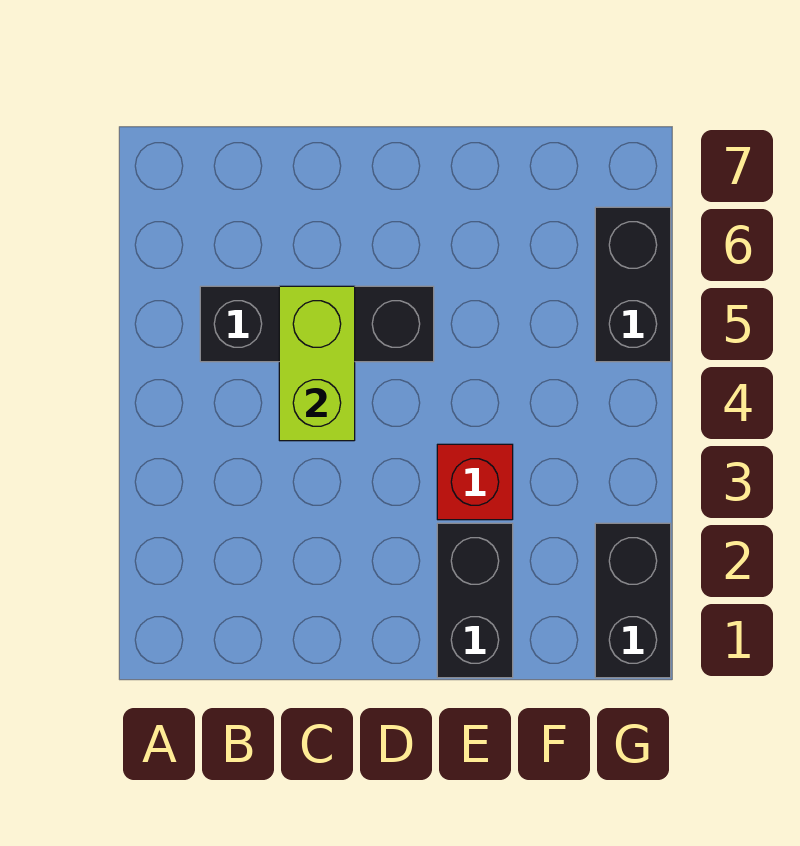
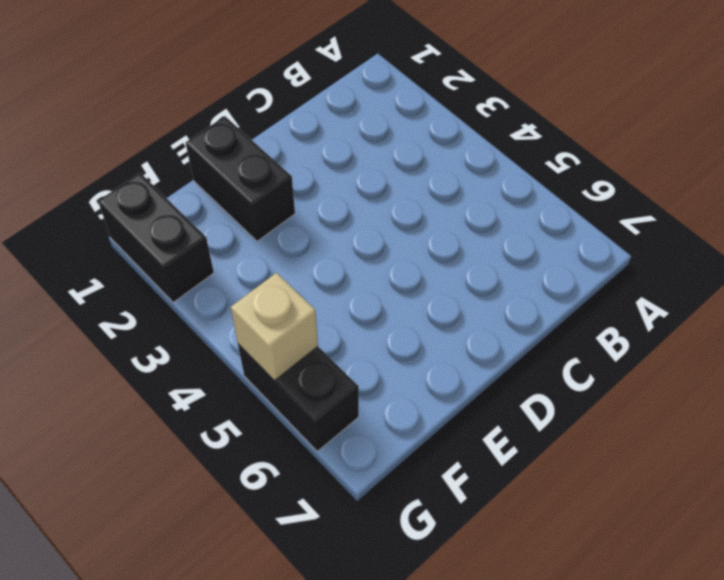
tan brick G5 level 2 -> none
none -> black brick B5:D5 level 1
none -> red brick E3 level 1

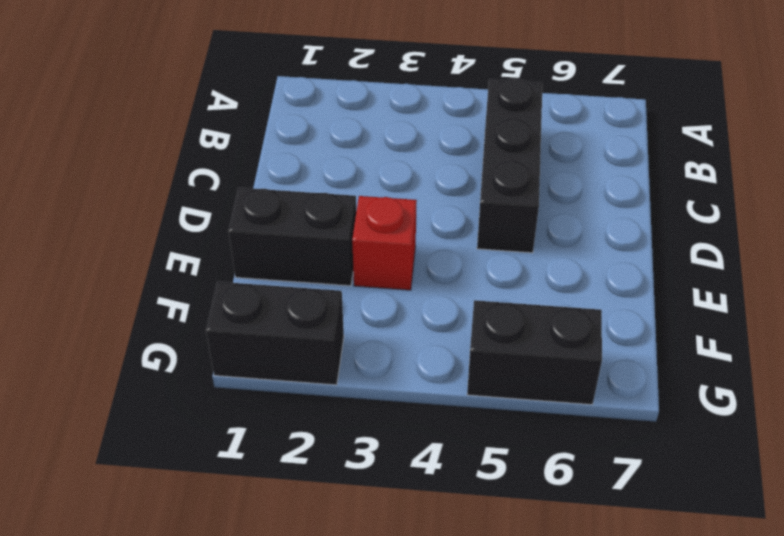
none -> lime brick C4:C5 level 2

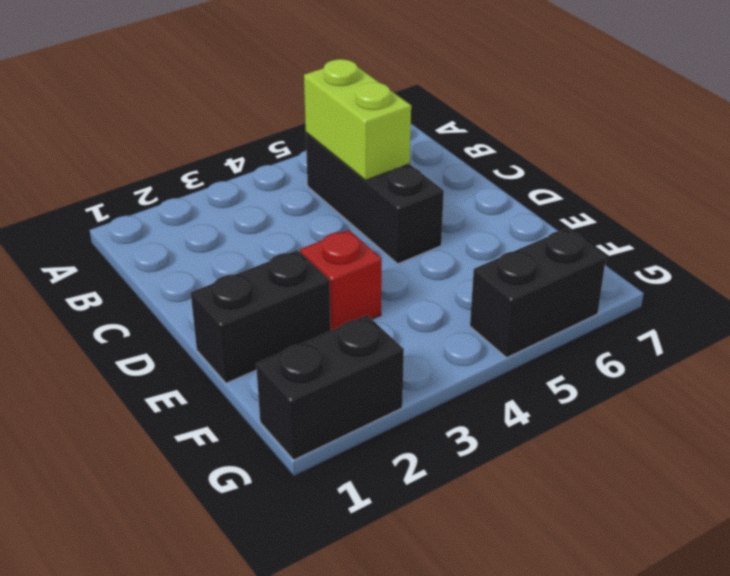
lime brick B5:C5 level 2 -> lime brick C4:C5 level 2

